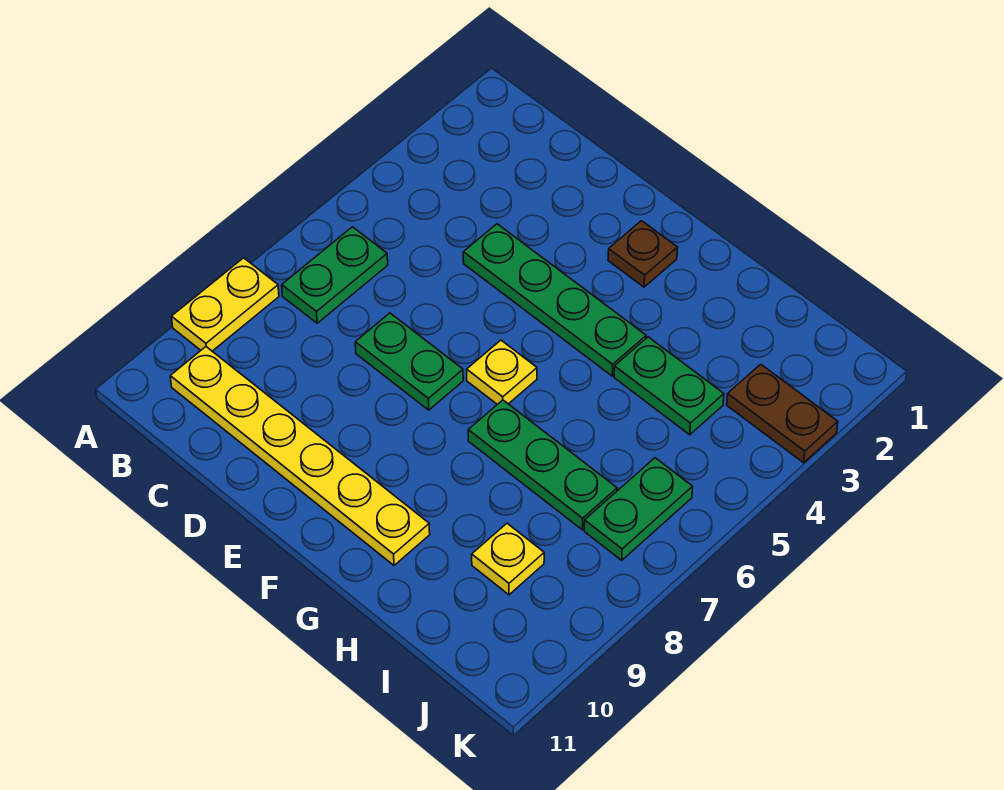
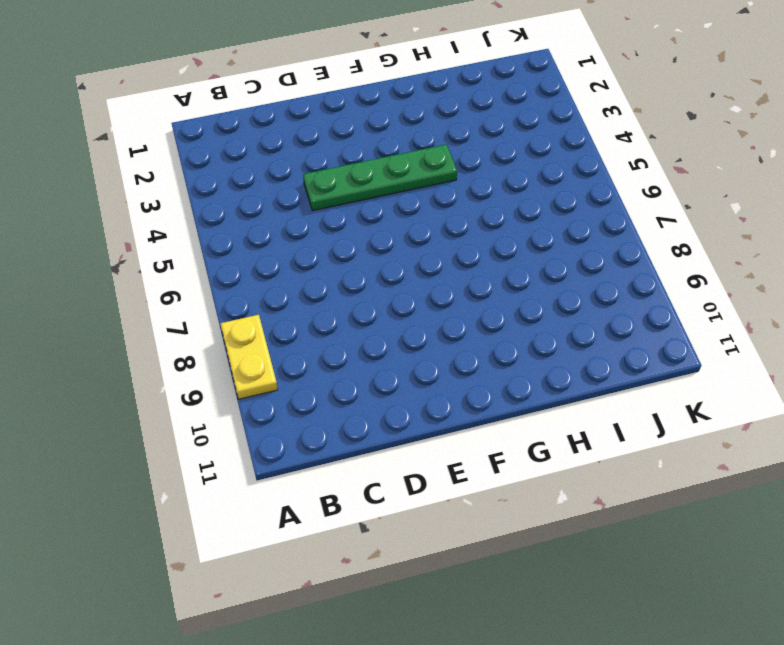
none -> green plate B6:B7 level 1
none -> yellow plate B10:G10 level 1
none -> green plate D7:E7 level 1

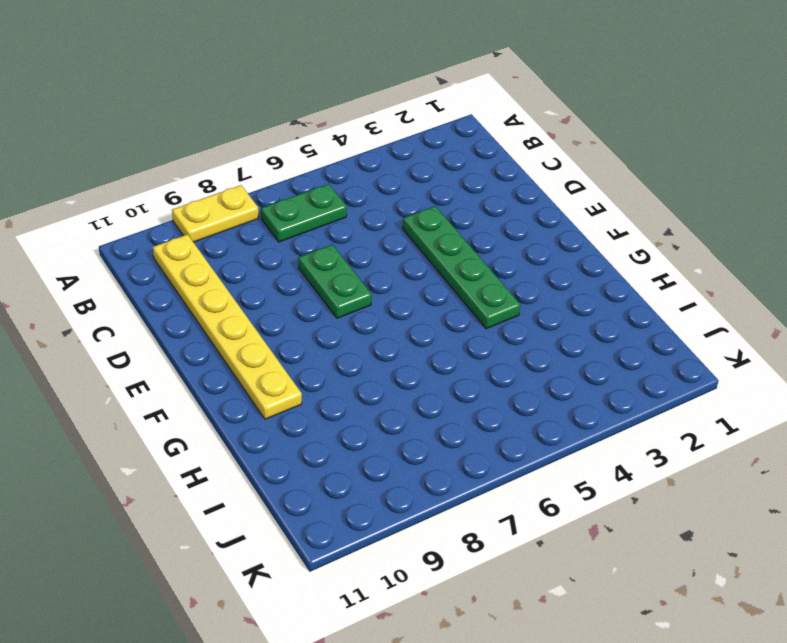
none -> brown plate F2 level 1
none -> yellow plate F6 level 1
none -> green plate G7:I7 level 1

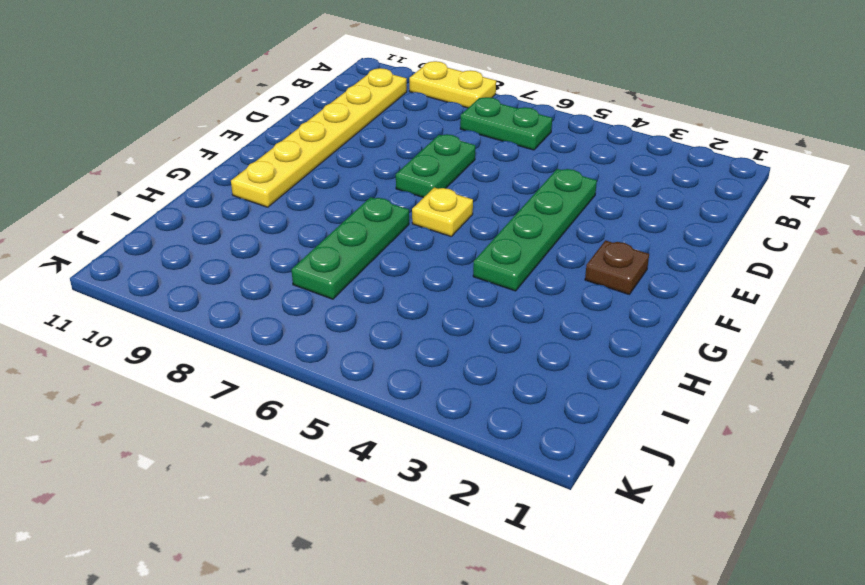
none -> green plate H4:I4 level 1
none -> yellow plate I9 level 1
none -> brown plate J3:K3 level 1

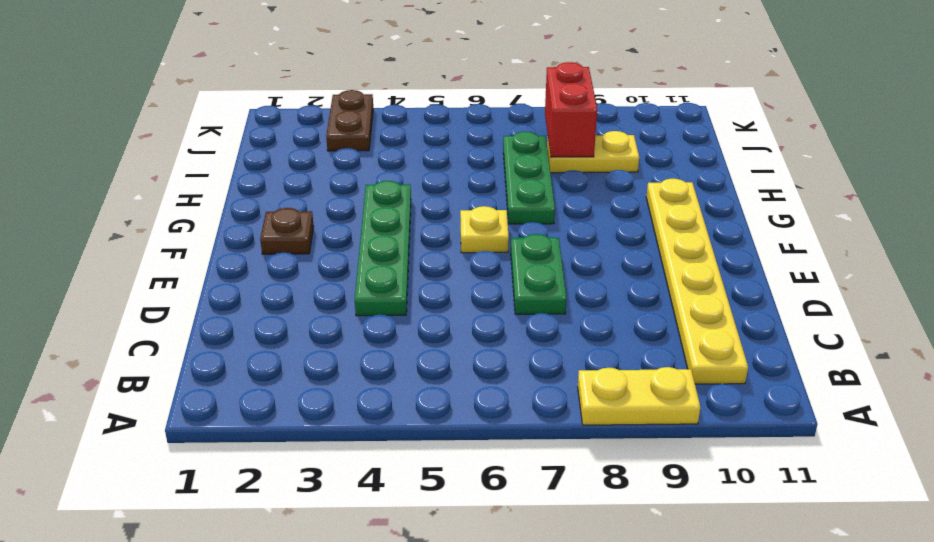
yellow plate I8:I9 level 1 -> yellow plate I9 level 1
red brick I8:J8 level 2 -> none
none -> green plate B6:B7 level 1
none -> green plate H4:I4 level 1
none -> green plate J6:J7 level 1

